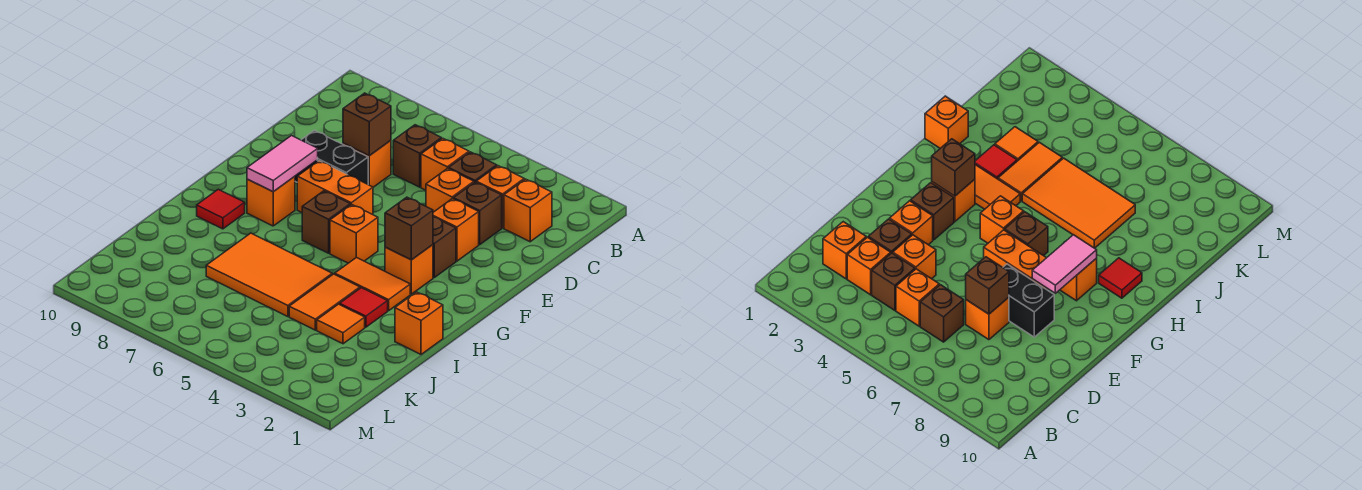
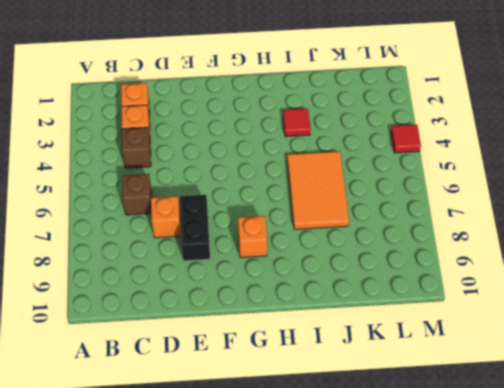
red tile M4 level 1 -> red tile H9 level 1
none -> orange brick C5 level 1
none -> brown brick D3 level 1
none -> orange brick D4 level 1

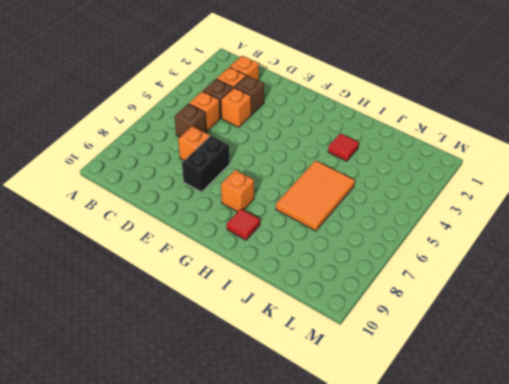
none -> orange brick E3 level 1
none -> brown brick F3 level 1
none -> orange brick F6:F7 level 1

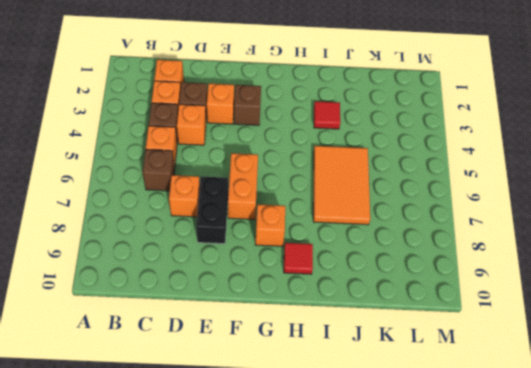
none -> orange brick G3 level 1
none -> orange brick G5 level 1
none -> brown brick G6 level 1

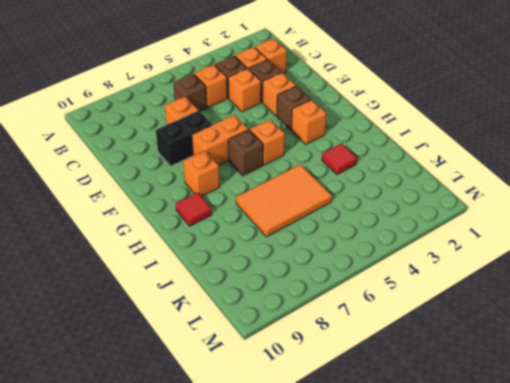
none -> orange tile H3:H4 level 1
none -> orange brick I1 level 1
none -> orange tile I4:J4 level 1

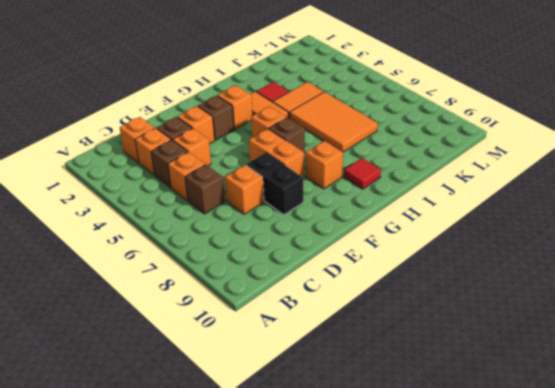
none -> orange brick I1 level 1
none -> orange tile J3 level 1
none -> brown brick D7 level 2

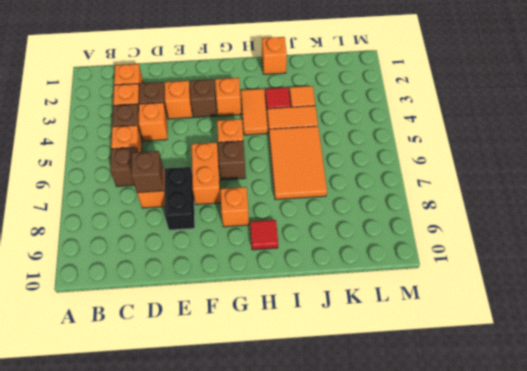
none -> pink tile F8:G8 level 2
none -> brown brick G3 level 2

